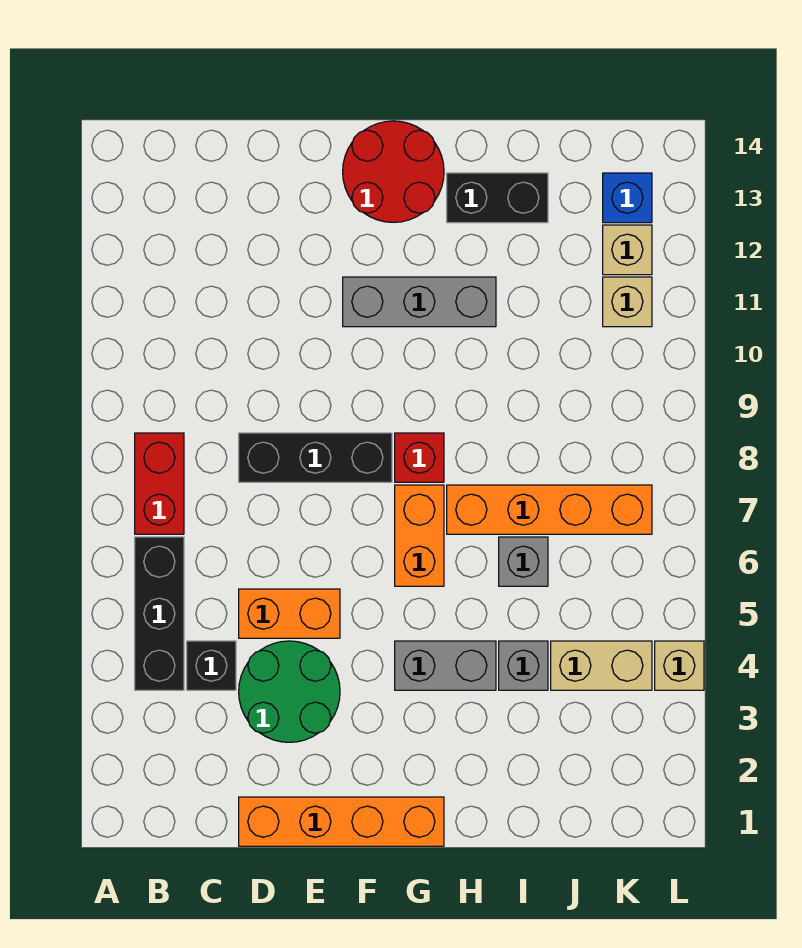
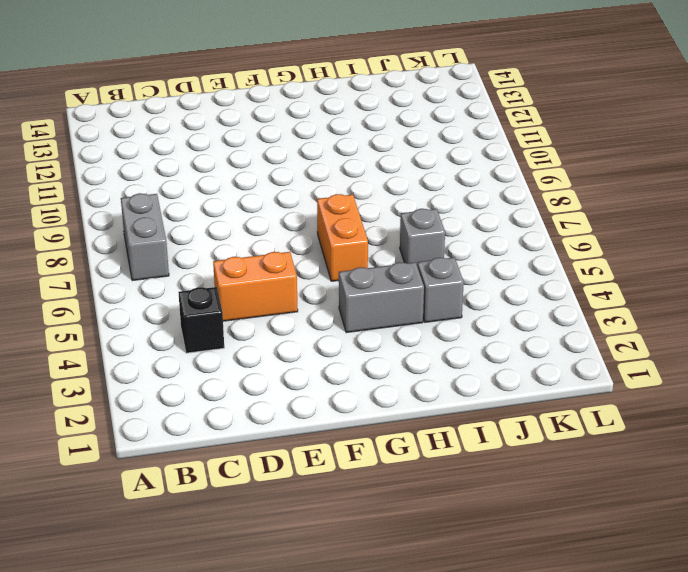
grey brick B7:B8 level 1 -> red brick B7:B8 level 1
none -> black brick B4:B6 level 1
none -> orange brick D1:G1 level 1
none -> green round brick D3:E4 level 1

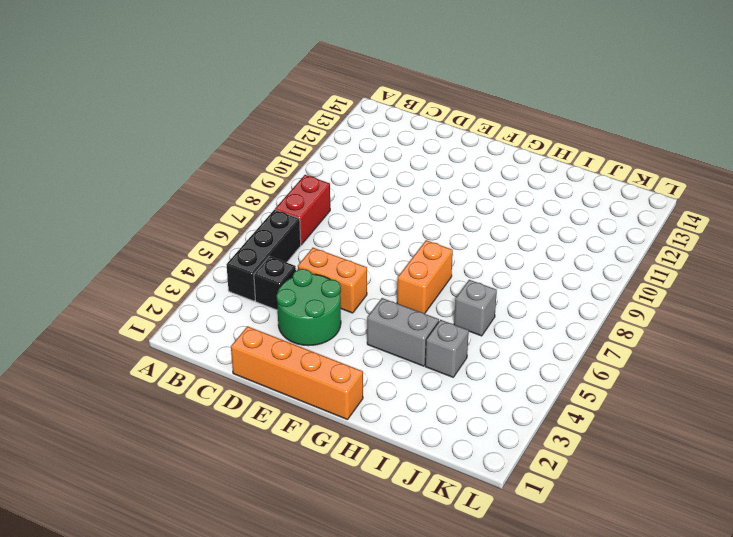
none -> black brick D8:F8 level 1
none -> grey brick F11:H11 level 1
none -> red round brick F13:G14 level 1

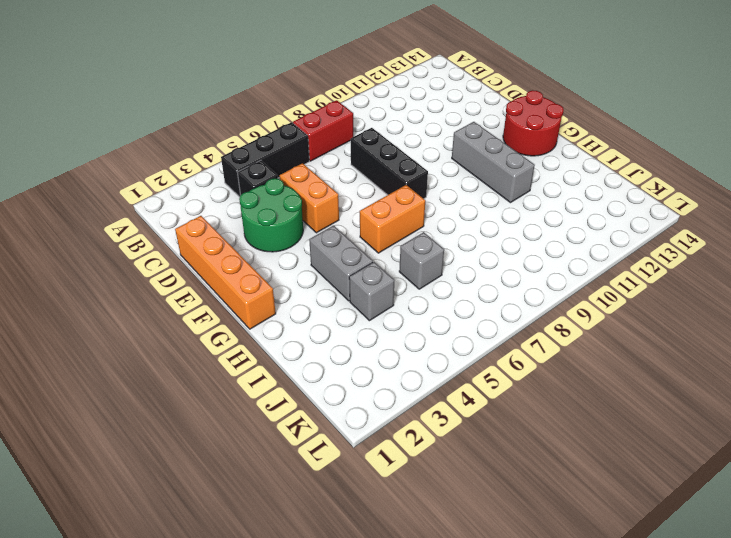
none -> red brick G8 level 1
none -> orange brick H7:K7 level 1
none -> black brick H13:I13 level 1

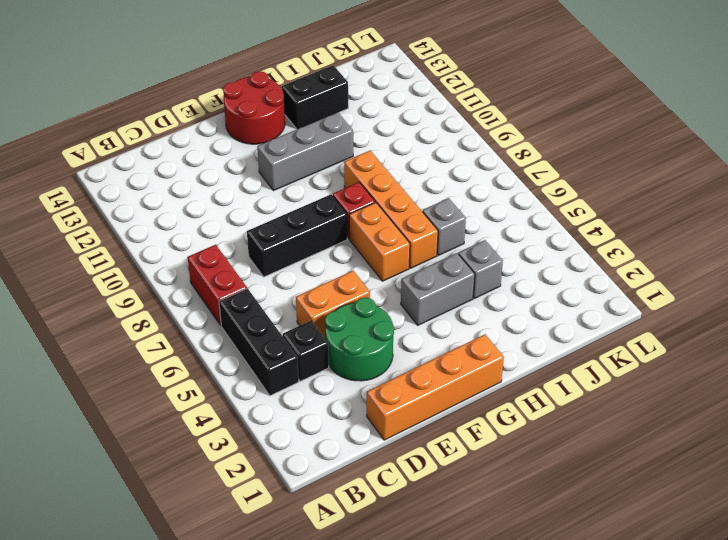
orange brick H6:H9 level 1 -> orange brick H7:K7 level 1
none -> tan brick J4:K4 level 1
none -> tan brick K11 level 1
none -> tan brick K12 level 1

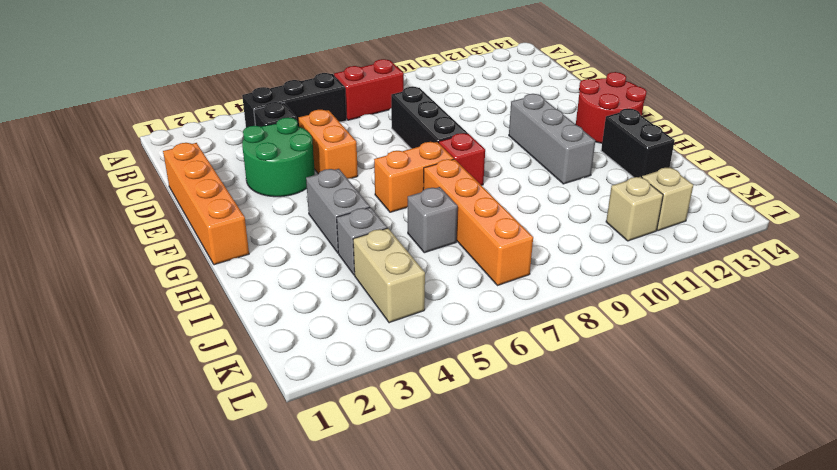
none -> blue brick K13 level 1
none -> tan brick L4 level 1

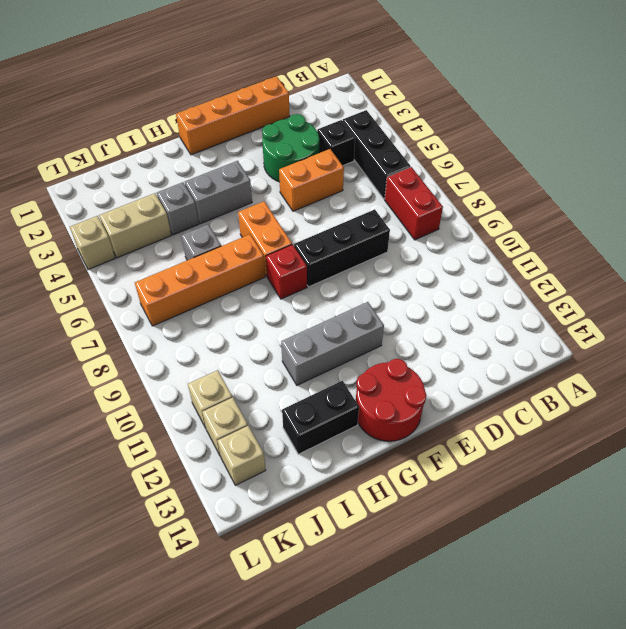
tan brick K13 level 1 -> blue brick K13 level 1

